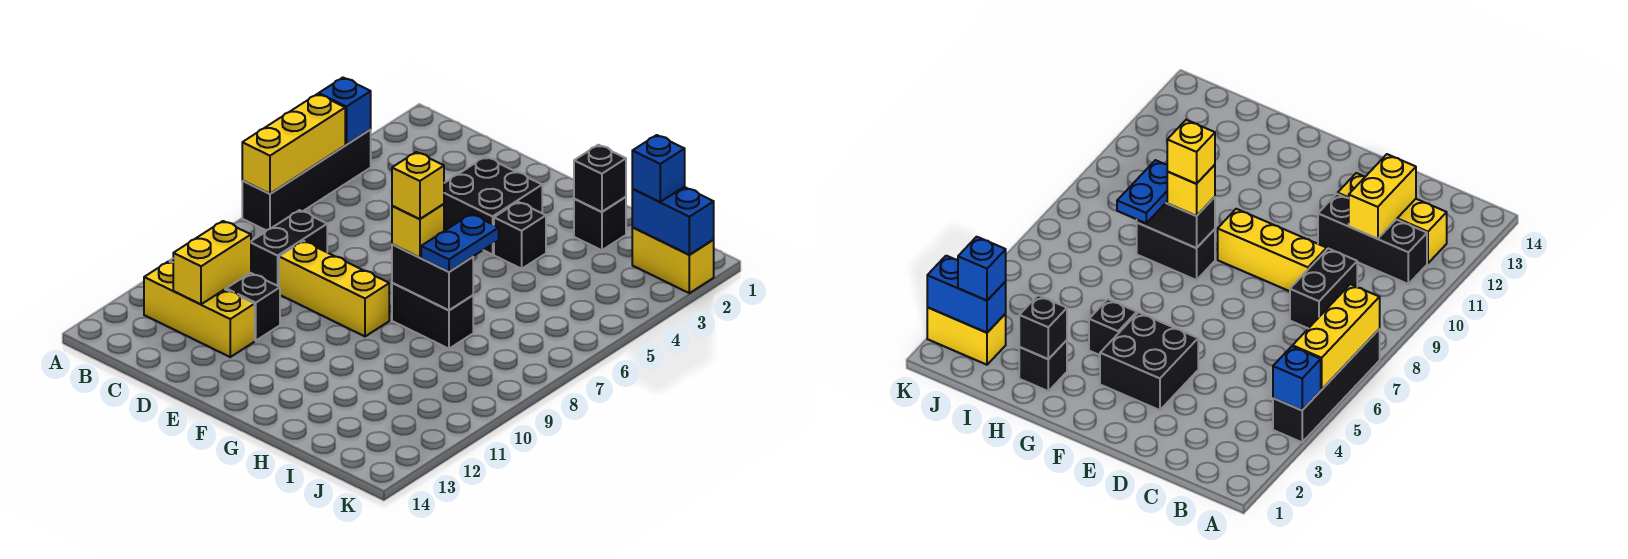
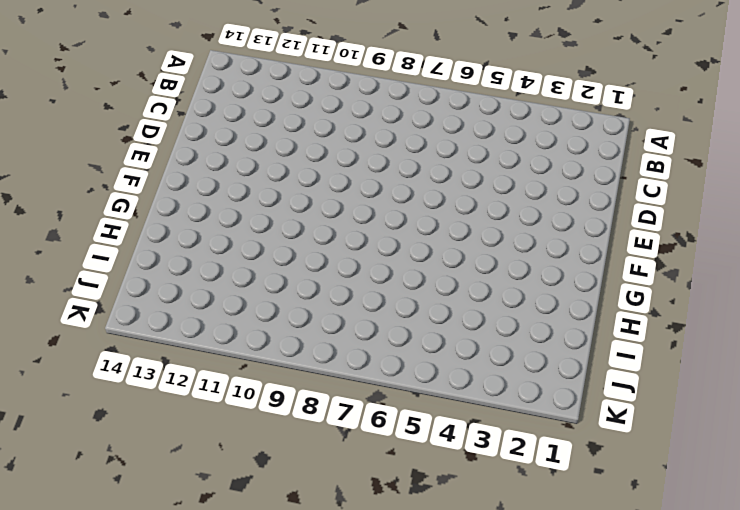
none -> black brick A4:A7 level 1
none -> black brick B11:D11 level 1
none -> yellow brick B12:D12 level 1

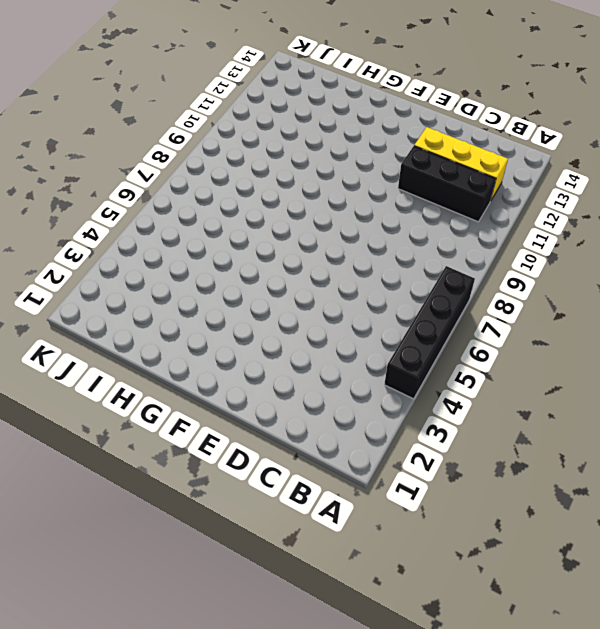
none -> black brick C8:C9 level 1
none -> yellow brick D9:F9 level 1
none -> black brick E3:F4 level 1

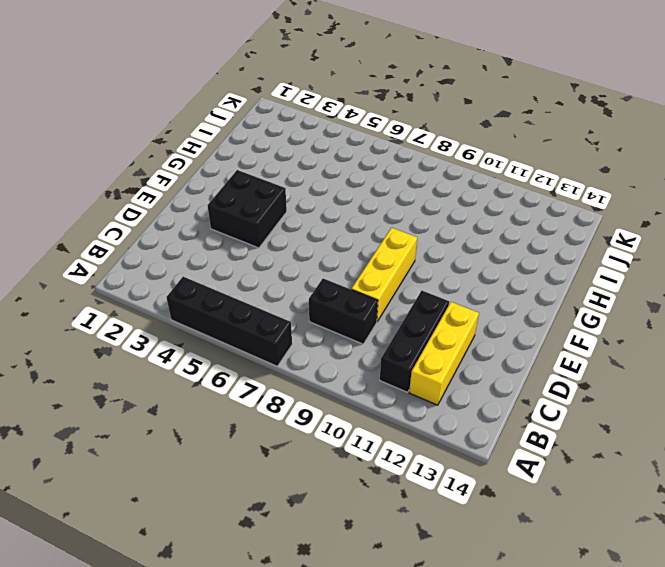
none -> black brick G4 level 1
none -> black brick G8:H8 level 1
none -> black brick H2 level 1

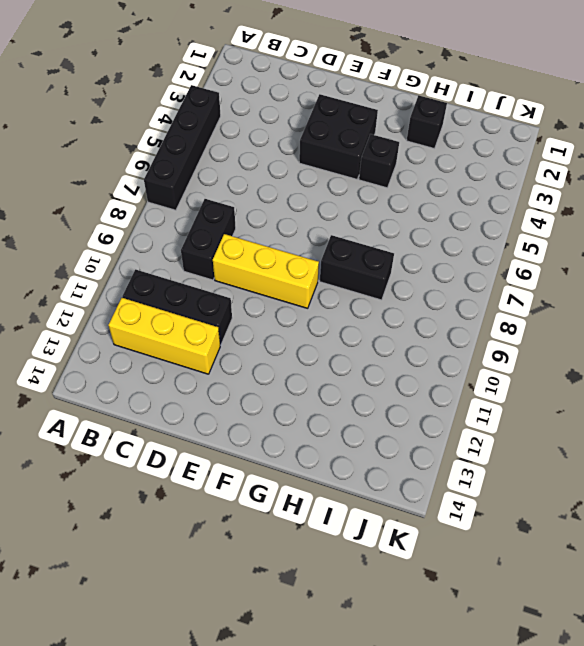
none -> yellow brick J2:K2 level 1
none -> blue brick A4 level 2
none -> yellow brick A5:A7 level 2

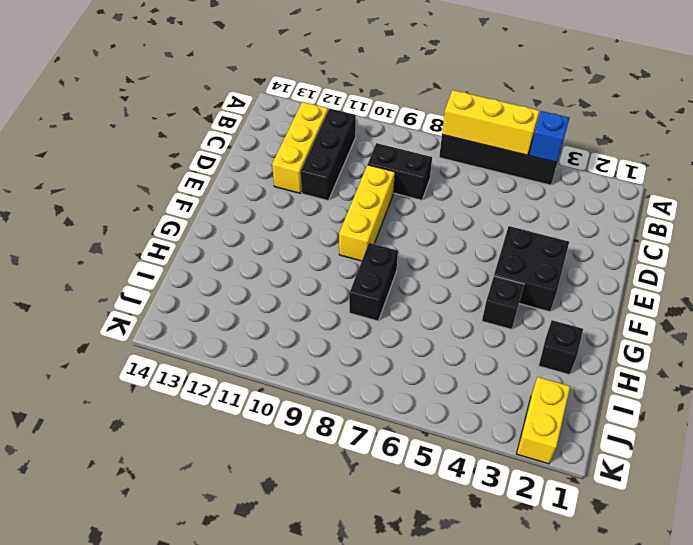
none -> yellow brick C11:C12 level 2
none -> black brick G8:H8 level 2
none -> black brick H2 level 2

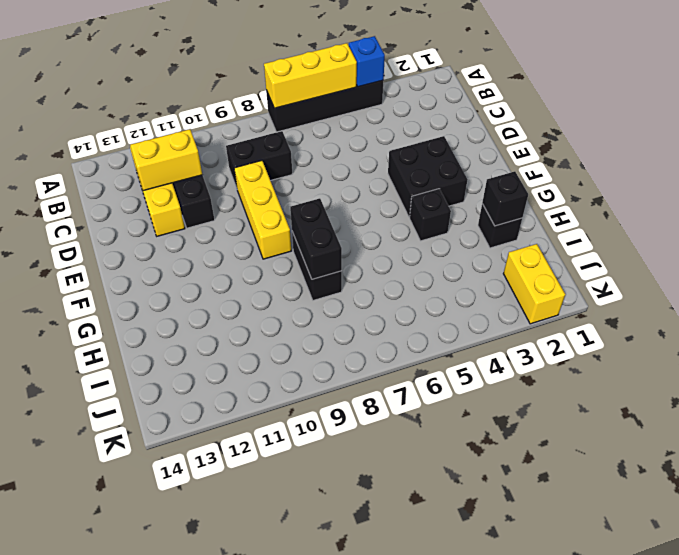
none -> blue brick J2:K2 level 2
none -> yellow brick G8 level 3
none -> blue plate H7:H8 level 3

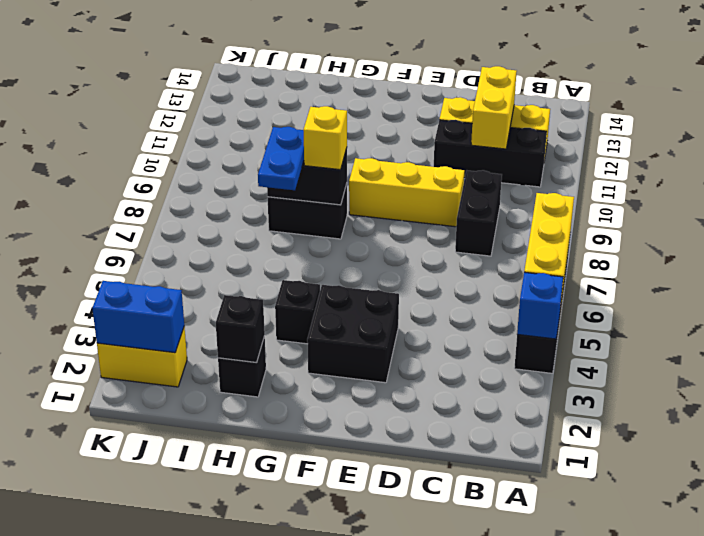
none -> blue brick J2 level 3
none -> yellow brick G8 level 4

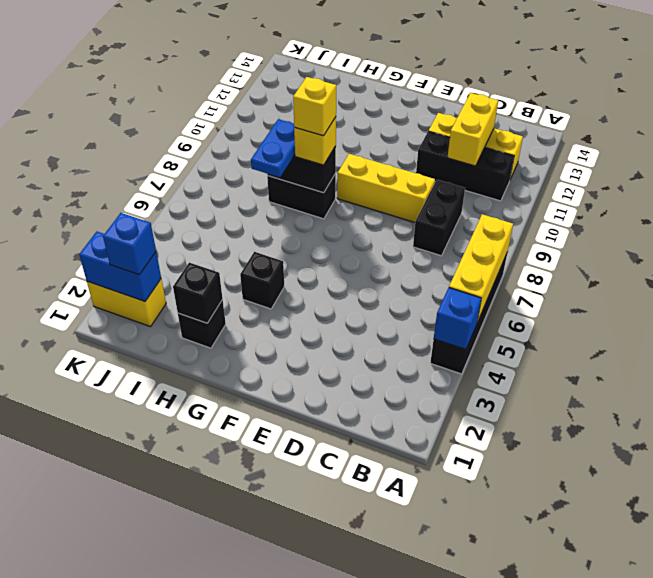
none -> black brick E3:F4 level 1

